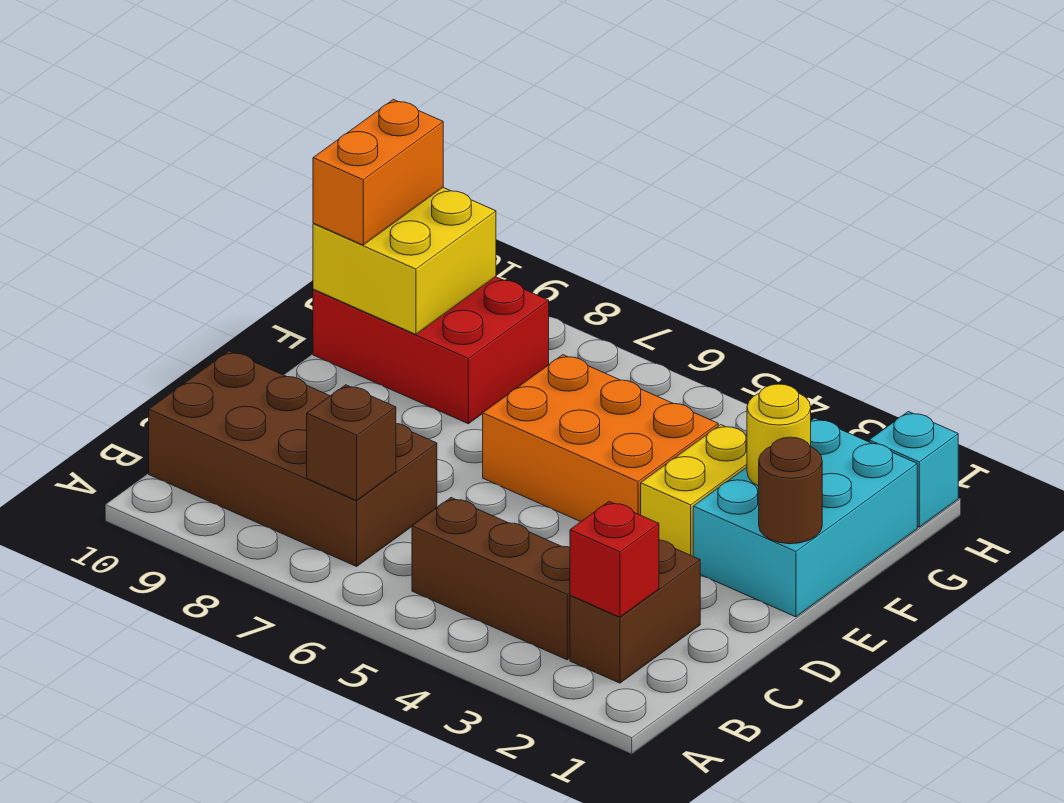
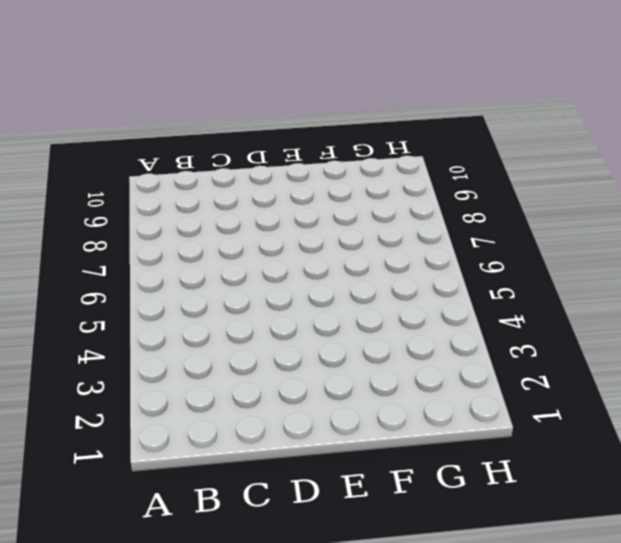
none -> brown brick B2:C2 level 1
none -> brown brick B3:B5 level 1
none -> brown brick B7:C10 level 1

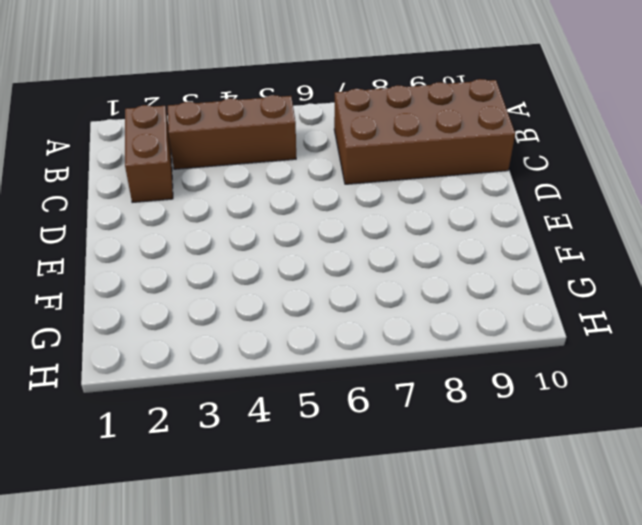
none -> cyan brick E1:G2 level 1
none -> yellow brick E3:F3 level 1
none -> orange brick E4:F6 level 1

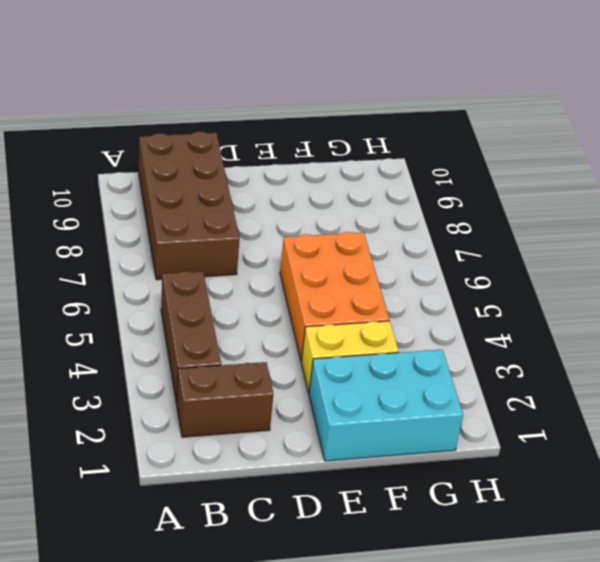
none -> red brick F8:G10 level 1
none -> cyan brick H1 level 1
none -> red brick B2 level 2

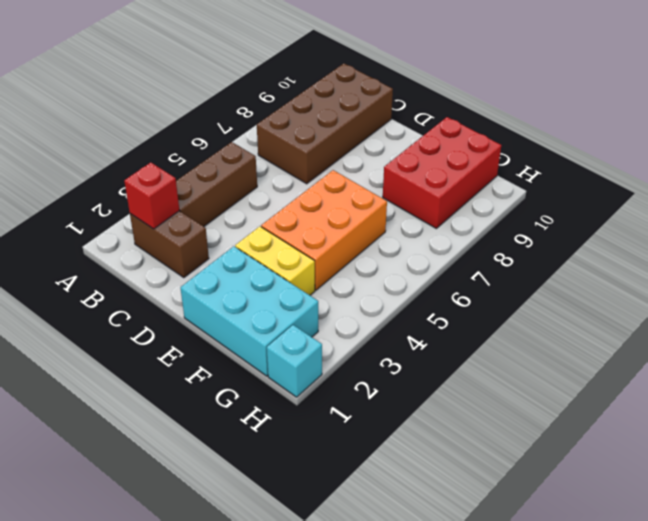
none -> brown brick B7 level 2
none -> brown round brick E1 level 2
none -> yellow round brick F2 level 2

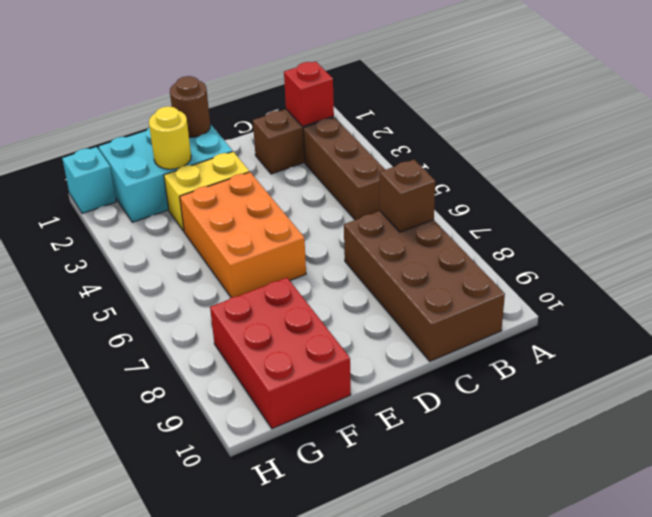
none -> yellow brick F9:G10 level 2
none -> orange brick F10:G10 level 3

